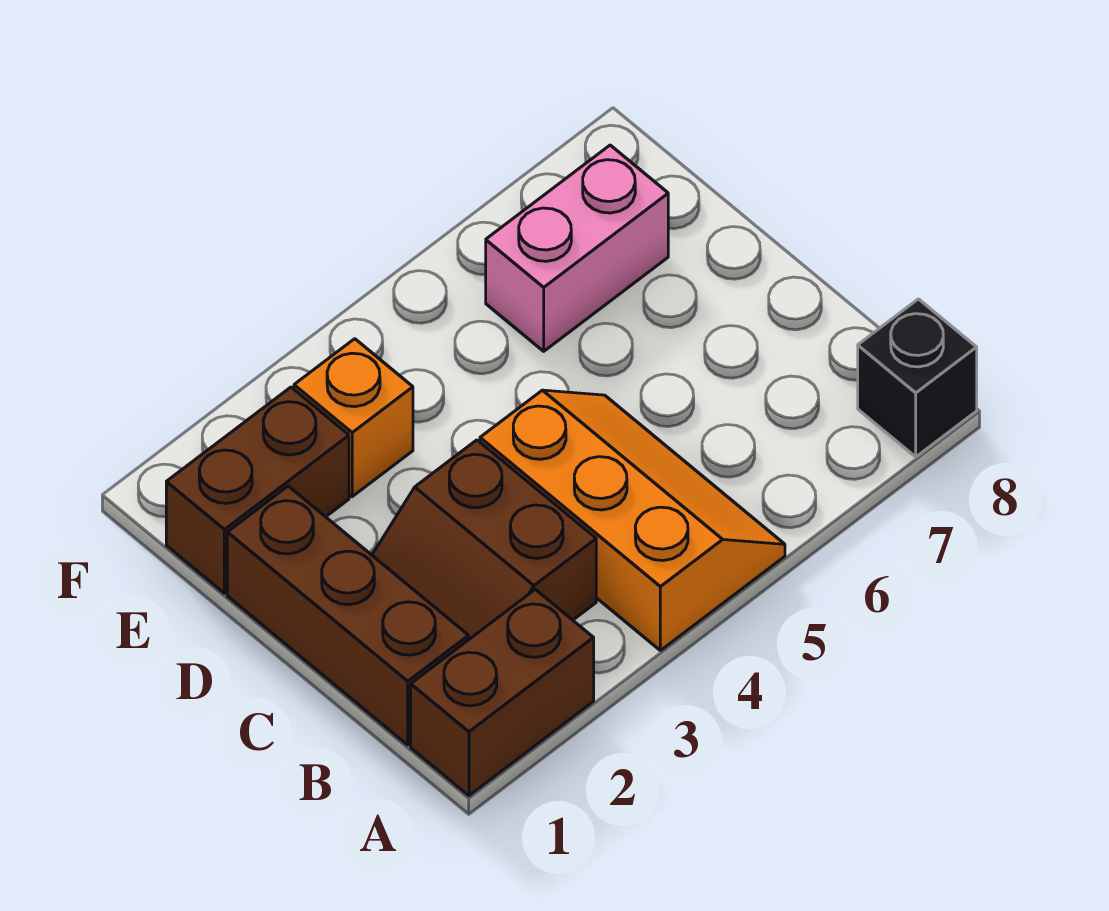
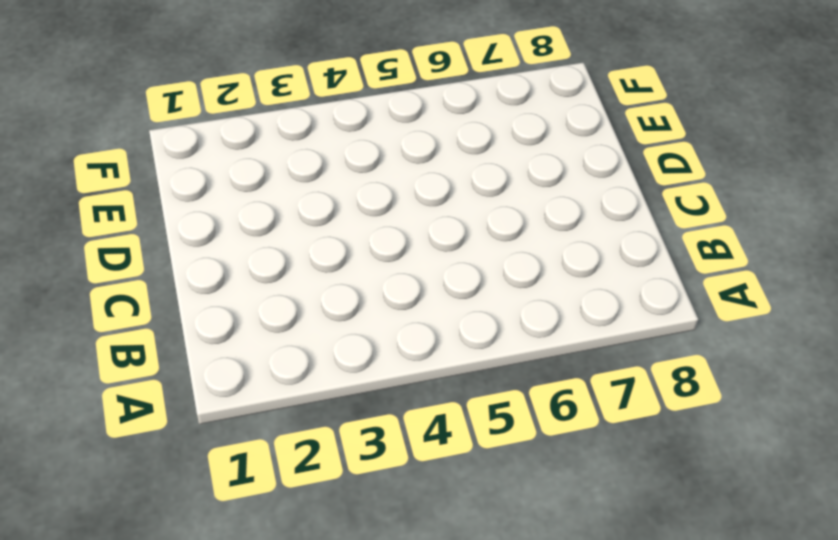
none -> brown brick A1:A2 level 1
none -> orange slope A4:C5 level 1 top 4

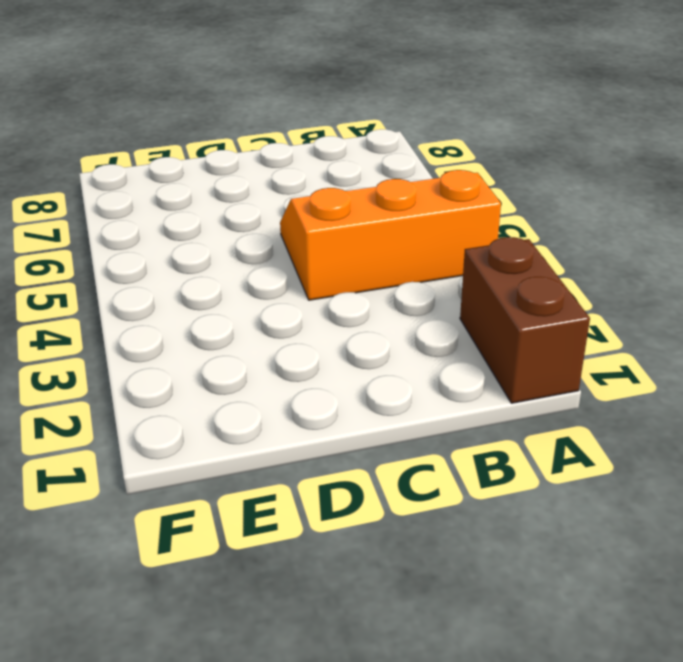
none -> black brick A8 level 1
none -> brown brick B1:D1 level 1

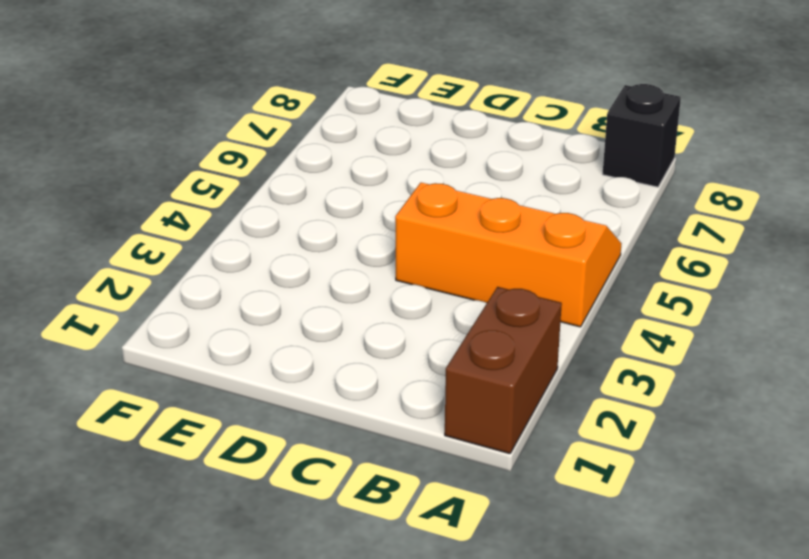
none -> brown brick B1:D1 level 1
none -> brown slope B2:C3 level 1 top 3

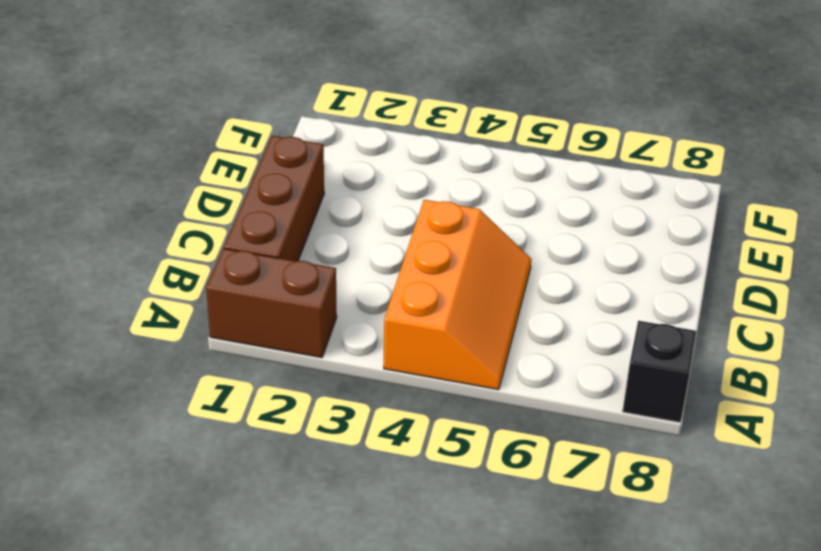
none -> brown slope B2:C3 level 1 top 3
none -> brown brick E1:E2 level 1

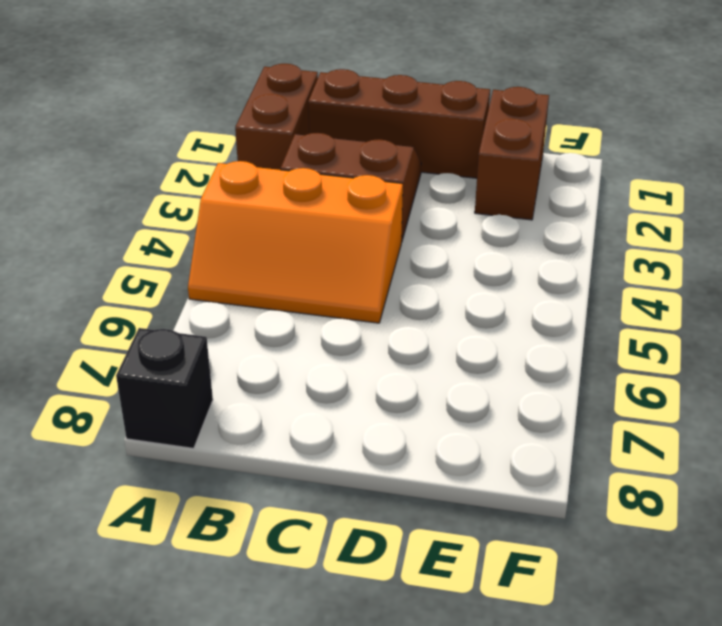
none -> orange brick E3 level 1
none -> pink brick E6:E7 level 1

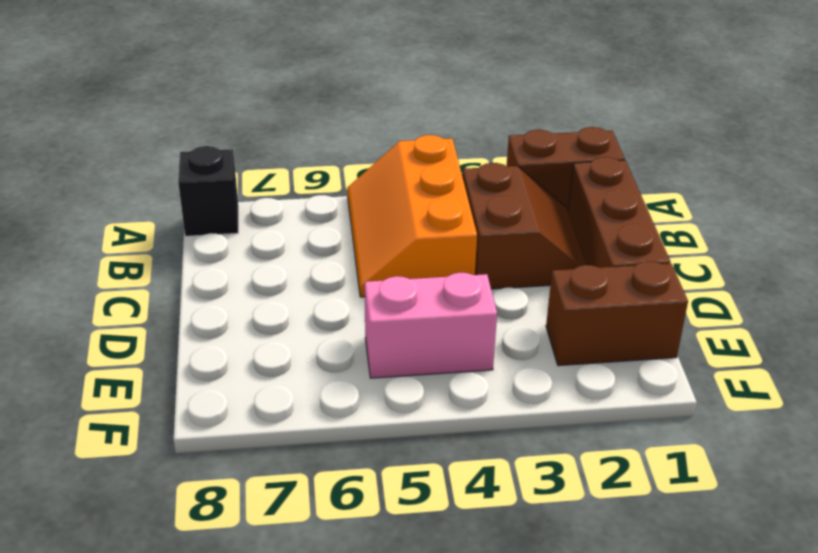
pink brick E4:E5 level 1 -> pink brick E6:E7 level 1
none -> orange brick E3 level 1

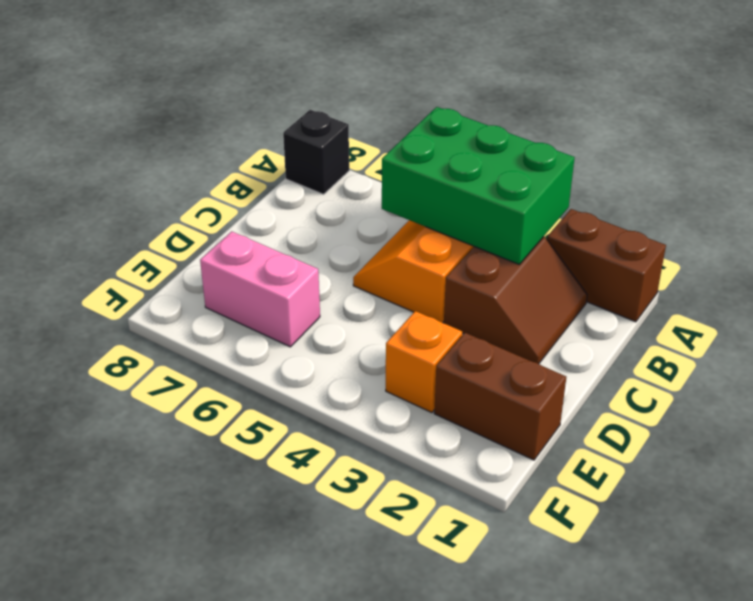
green brick A3:B5 level 2 -> none
none -> brown brick B1:D1 level 1

